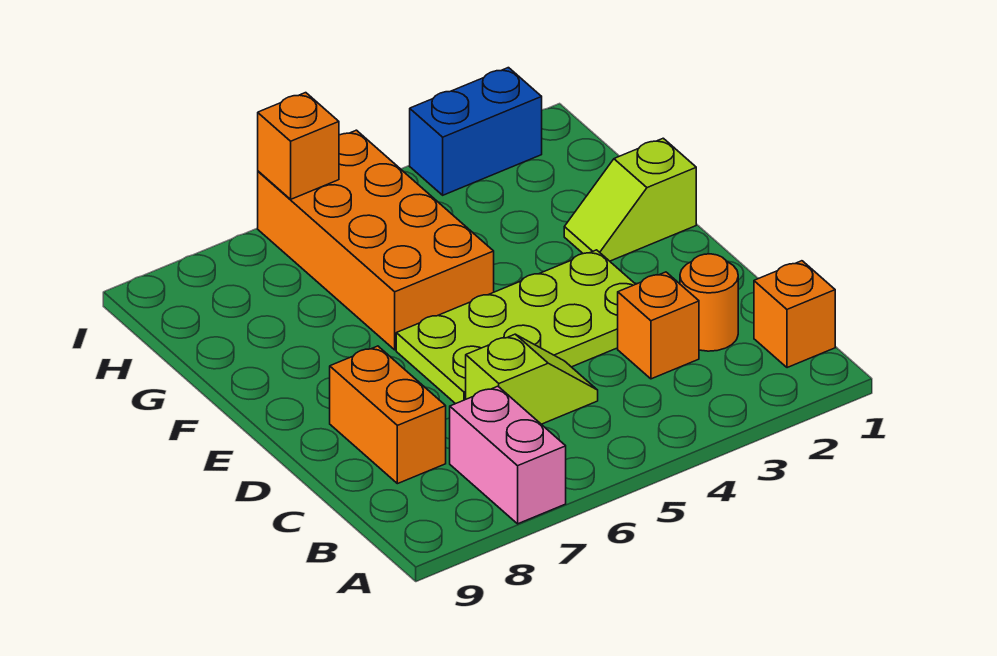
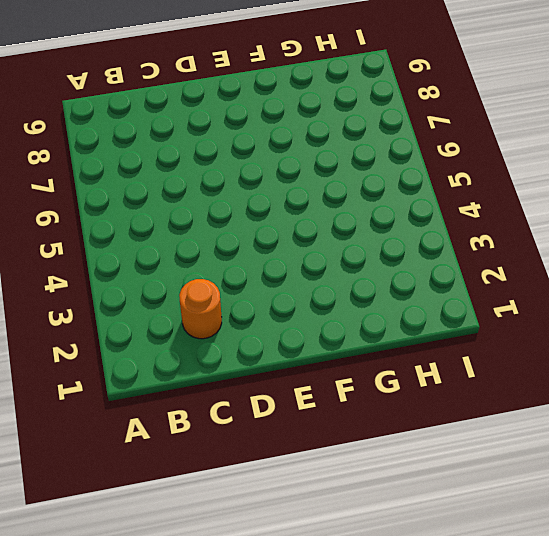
none -> pink brick A7:B7 level 1
none -> orange brick B1 level 1

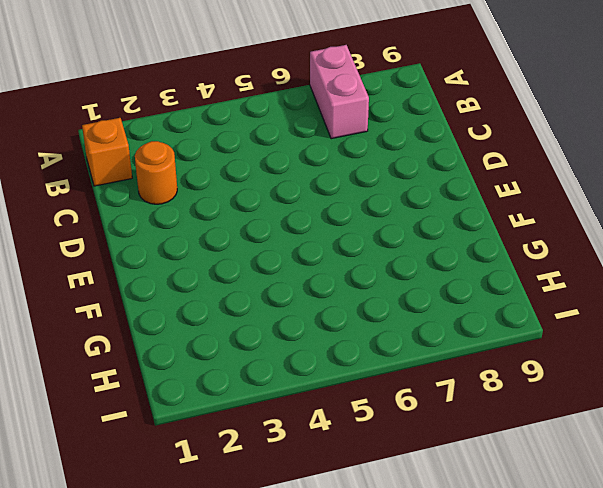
none -> orange brick C3 level 1
none -> lime slope C5:C6 level 1 top 6

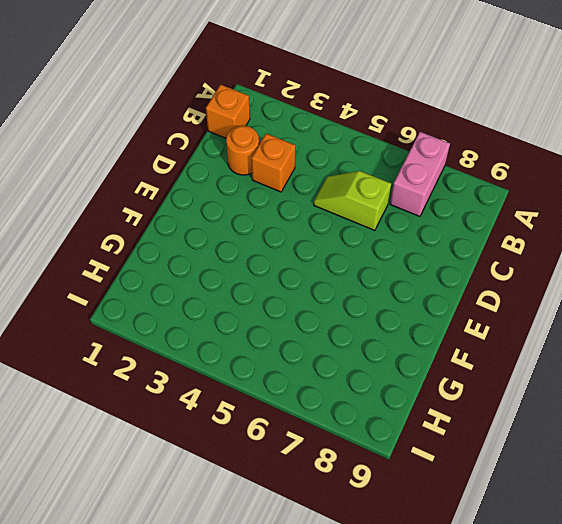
none -> orange brick C8:D8 level 1
none -> lime plate D3:E6 level 1

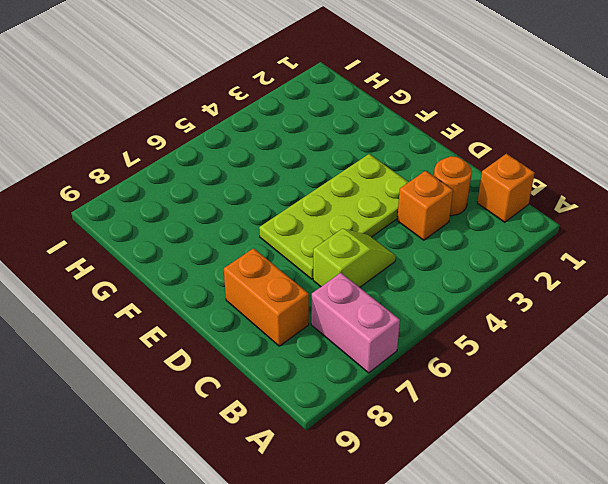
none -> lime slope F1:F2 level 1 top 1
none -> orange brick F5:I6 level 1

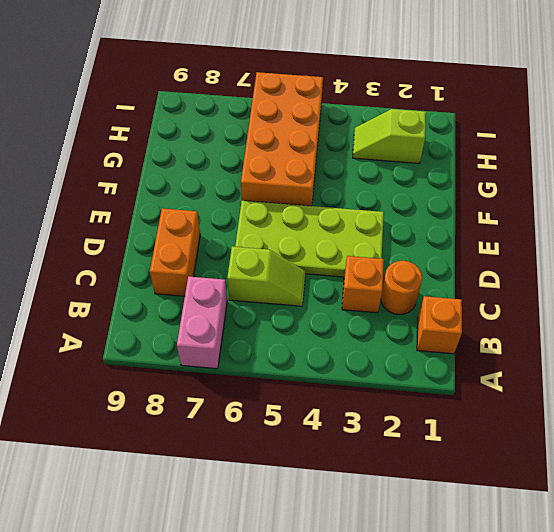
lime slope H2:H3 level 1 top 2 -> lime slope F1:F2 level 1 top 1
none -> blue brick I2:I3 level 1
none -> orange brick I6 level 2

